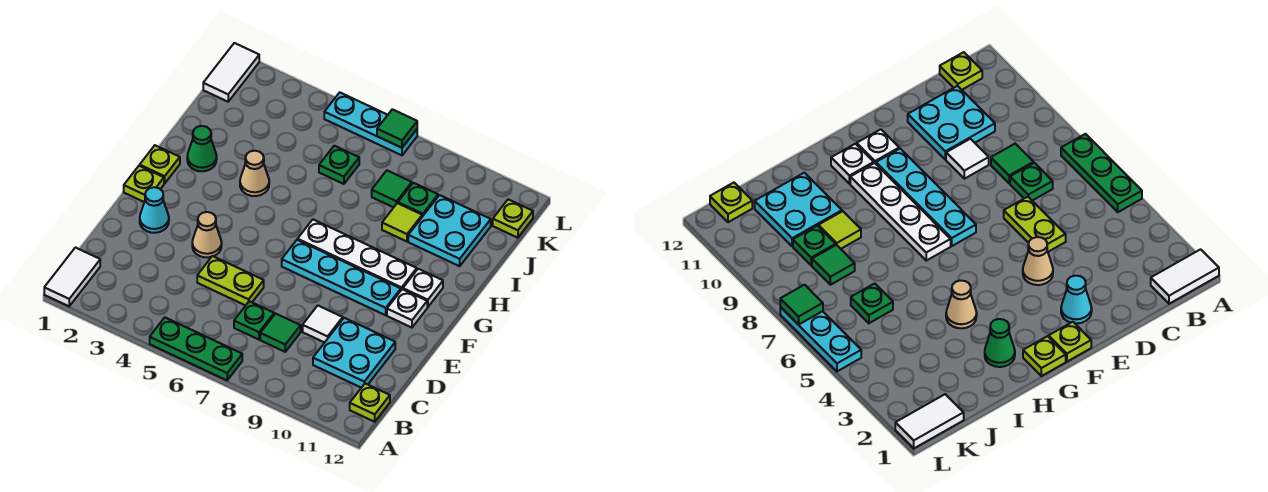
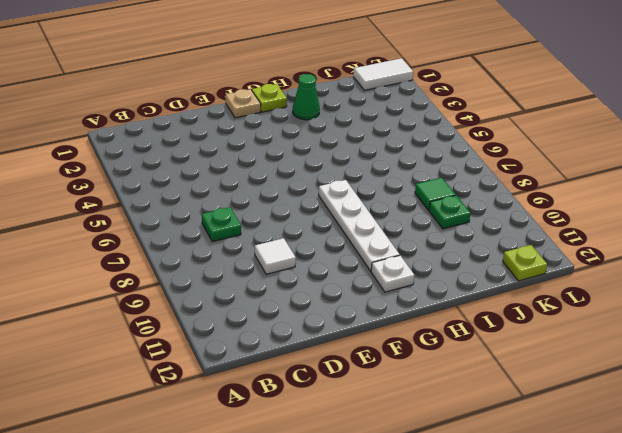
tan plate F1 level 1 -> lime plate F1 level 1
none -> white tile A1:B1 level 1
none -> green plate A5:A7 level 1
none -> lime plate B12 level 1

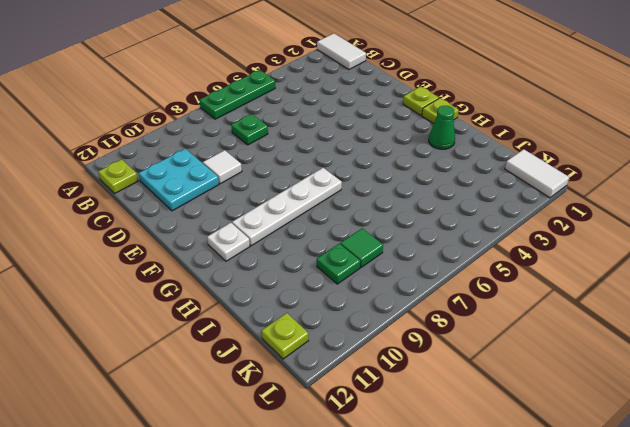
none -> green tile C8 level 1
none -> lime plate D5:D6 level 1
none -> cyan cone E2 level 1

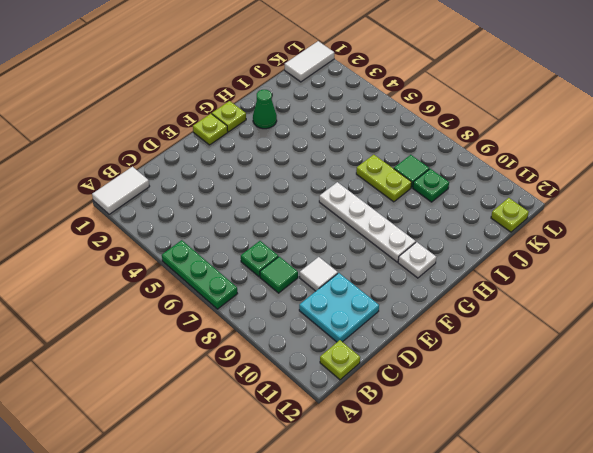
lime plate I7:I8 level 1 -> lime plate D5:D6 level 1
none -> cyan cone E2 level 1
none -> tan cone E4 level 1
none -> cyan plate F7:F10 level 1

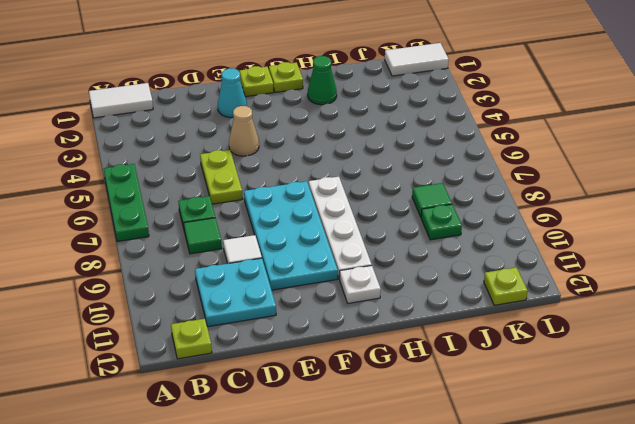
cyan plate E7:F10 level 1 -> cyan plate F7:F10 level 1
none -> white plate F11 level 1
none -> tan cone H4 level 1
none -> lime tile I9 level 1

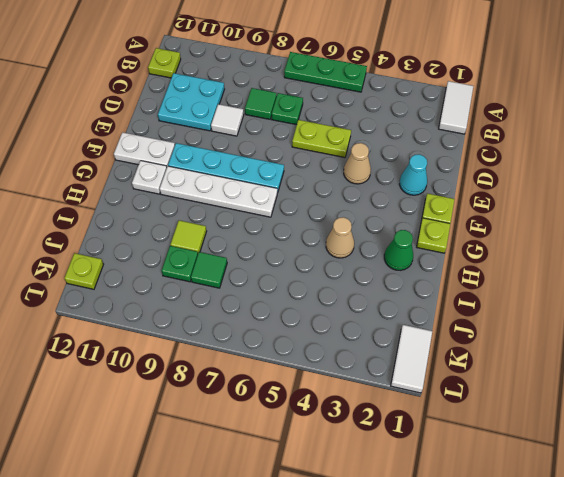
white plate F11:F12 level 1 -> white plate F11 level 1
none -> cyan plate I10:J11 level 1
none -> green plate J6 level 1
none -> cyan plate L5:L7 level 1

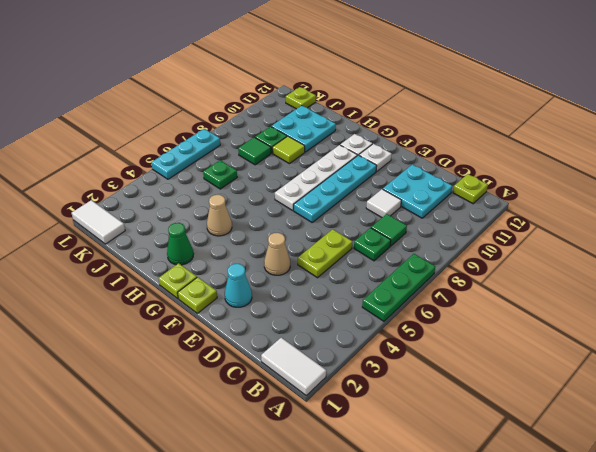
none -> green tile L7 level 2

